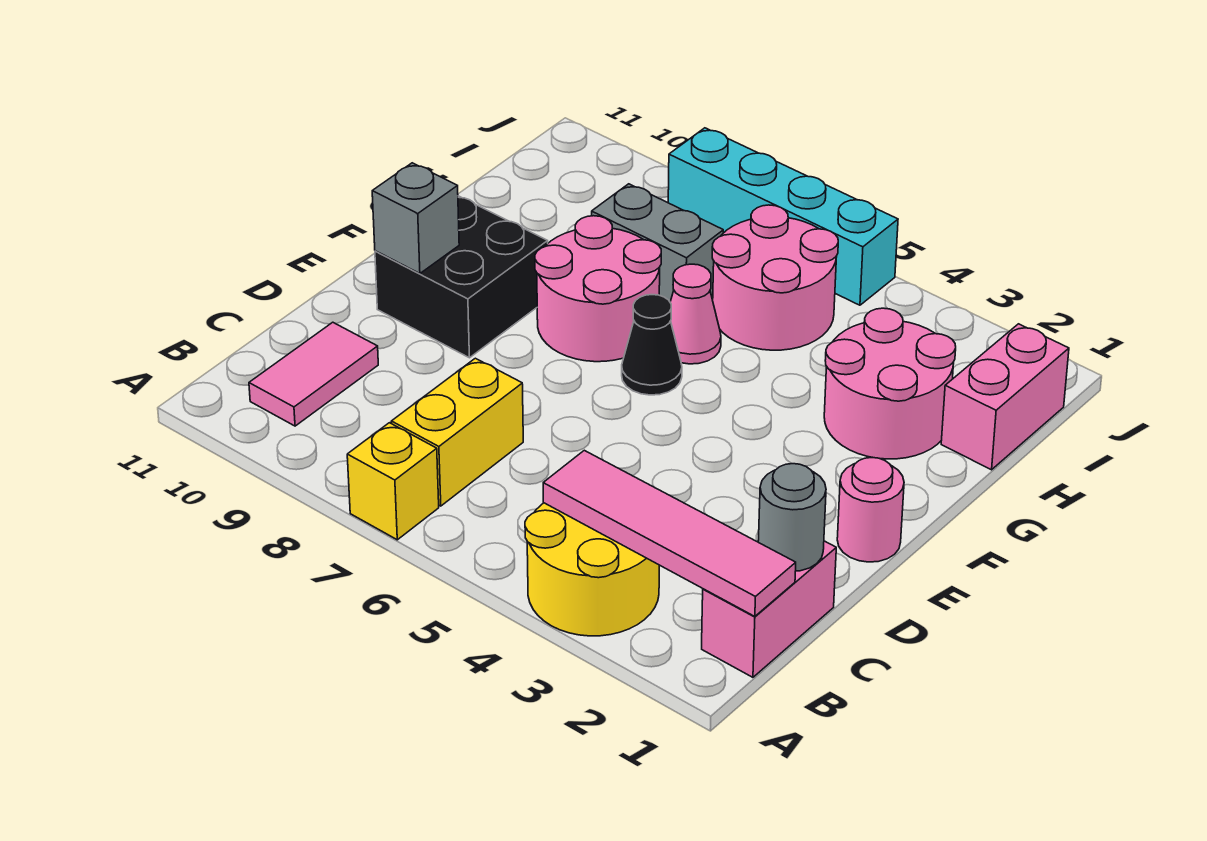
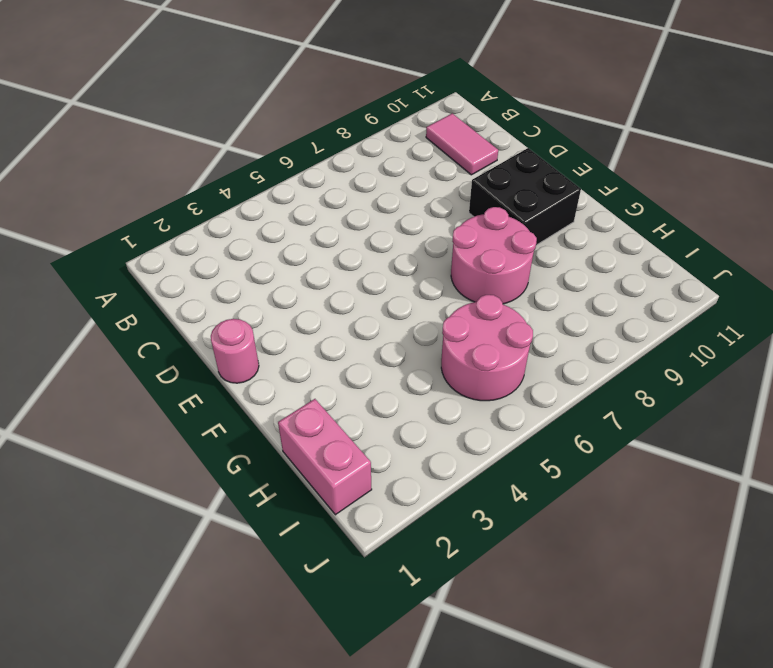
none -> yellow round brick A3:B4 level 1
none -> yellow brick A7 level 1
none -> pink brick B1:C1 level 1

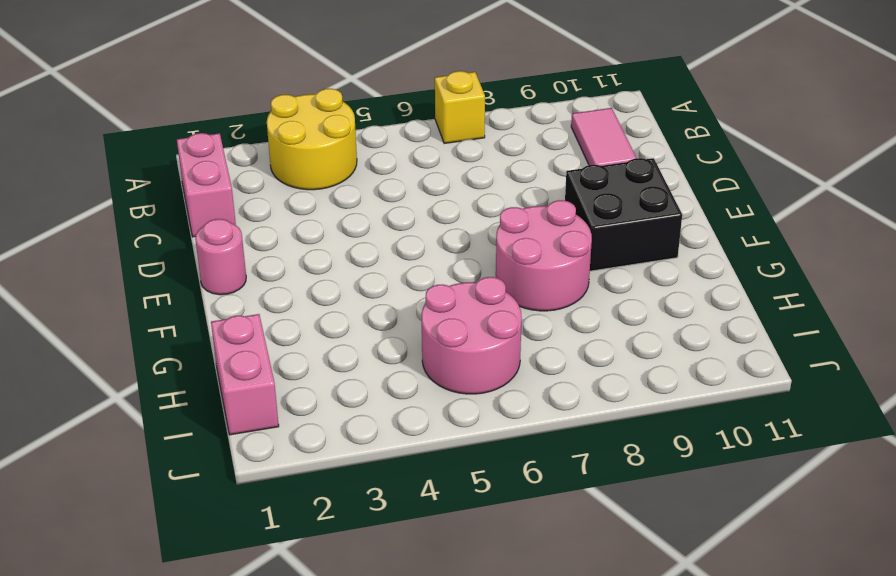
none -> yellow brick B7:C7 level 1
none -> black cone F6 level 1
none -> pink round brick G2:H3 level 1

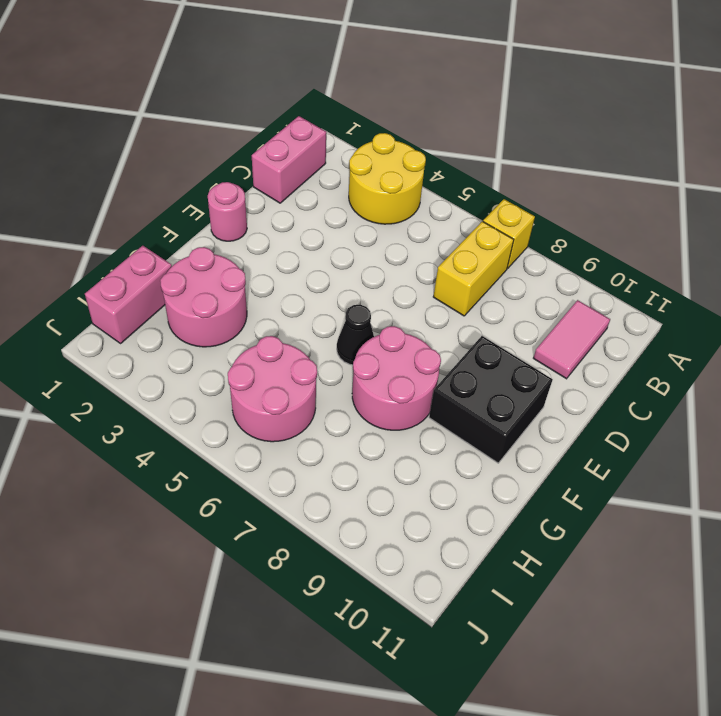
none -> pink cone G6 level 1
none -> grey brick H7:H8 level 1
none -> cyan brick J5:J8 level 1

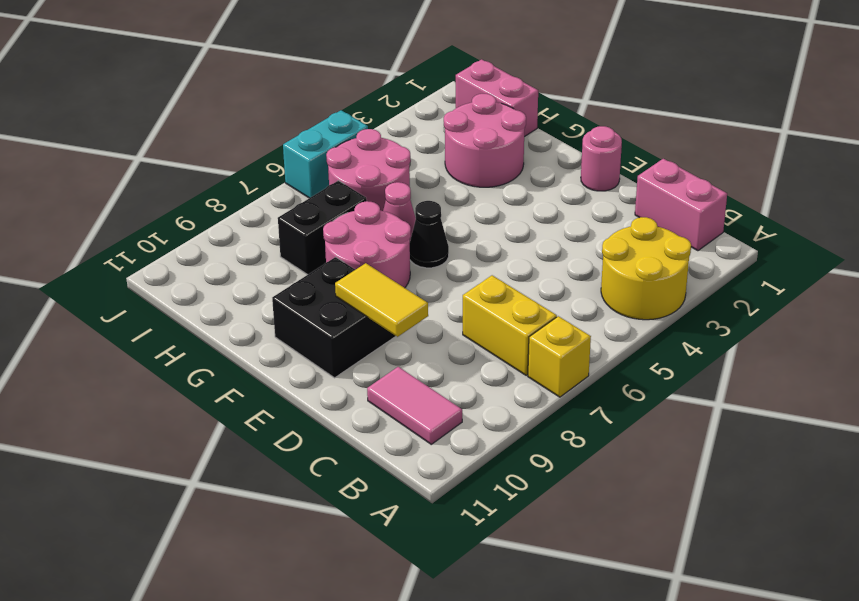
yellow tile D9:E9 level 2 -> none
black brick H7:H8 level 1 -> grey brick H7:H8 level 1
cyan brick J5:J6 level 1 -> cyan brick J5:J8 level 1
none -> pink tile B1:B4 level 2
none -> grey round brick C1 level 2
none -> grey brick E10 level 2

